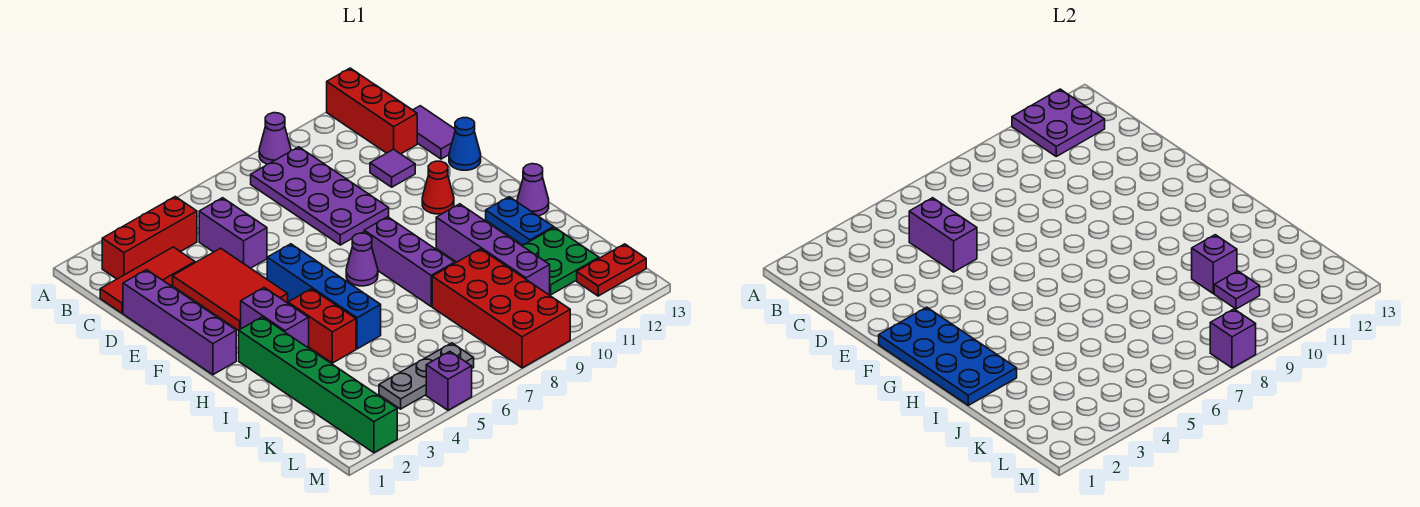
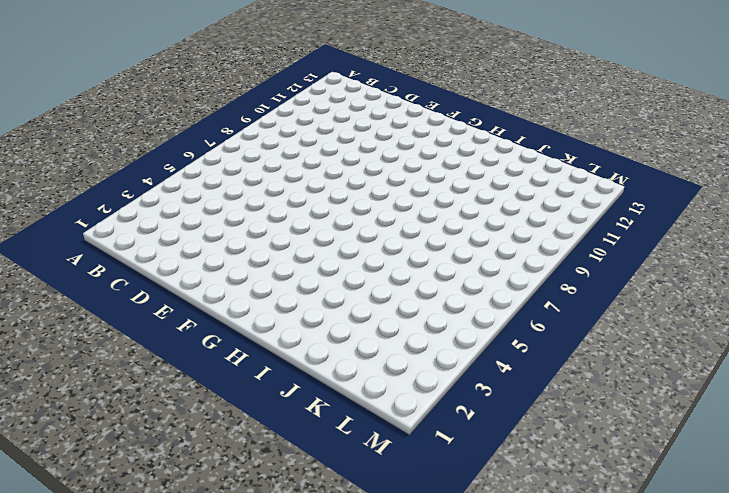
none -> purple cone A9 level 1
none -> red brick A12:C12 level 1
none -> red brick B2:B4 level 1
none -> purple plate B8:E9 level 1

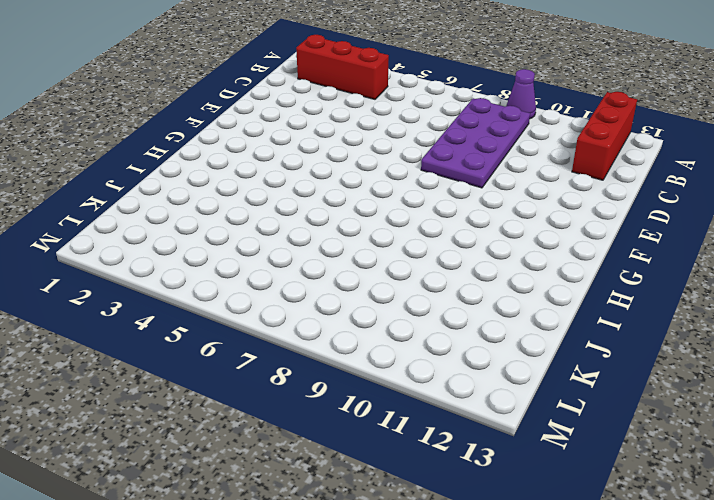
none -> red tile C1:C3 level 1
none -> purple brick C5:D5 level 1
none -> purple tile C13:D13 level 1
none -> purple brick D1:G1 level 1

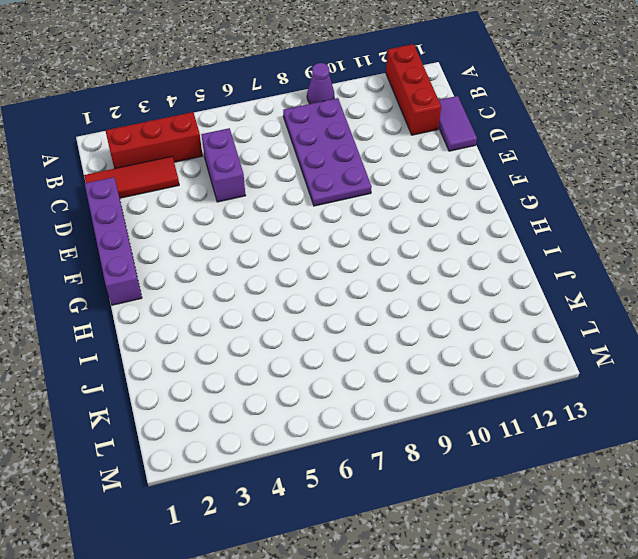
none -> red tile D3:F4 level 1
none -> purple tile D11 level 1
none -> blue cone E13 level 1
none -> blue brick F5:I5 level 1

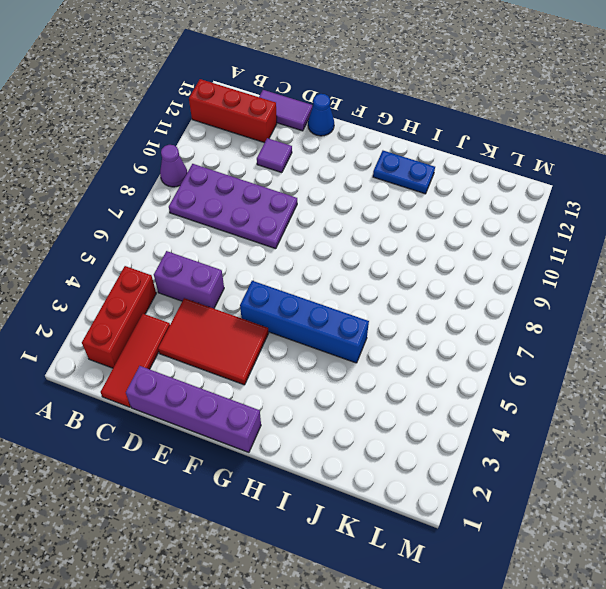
none -> red cone F11 level 1
none -> purple brick G3:H3 level 1
none -> purple cone G7 level 1
none -> purple brick G8:I8 level 1

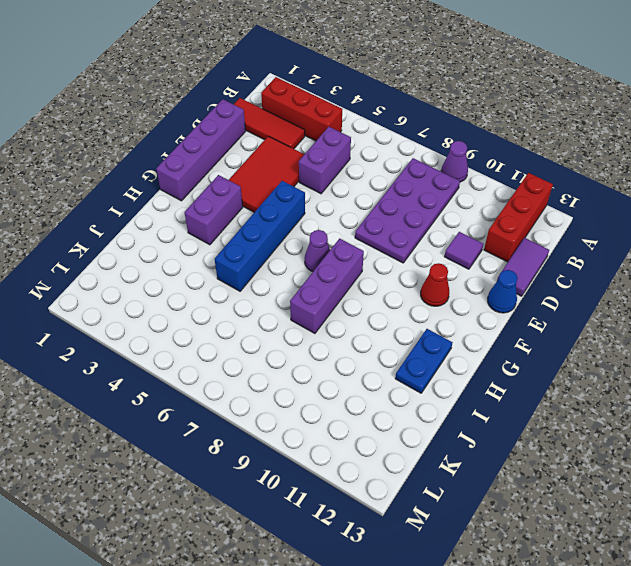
none -> green brick H2:M2 level 1
none -> red brick H4:I4 level 1
none -> purple brick H10:K10 level 1
none -> purple cone H13 level 1

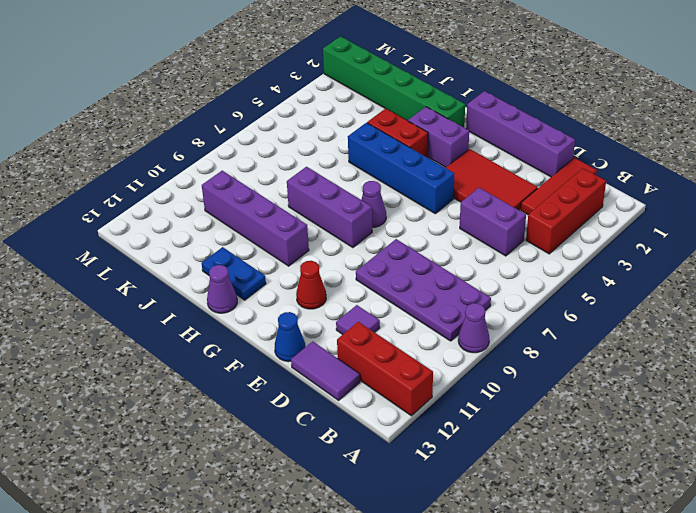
none -> red brick J8:M9 level 1
none -> green plate J11:K12 level 1
none -> grey plate L4:L6 level 1
none -> red plate L12:L13 level 1

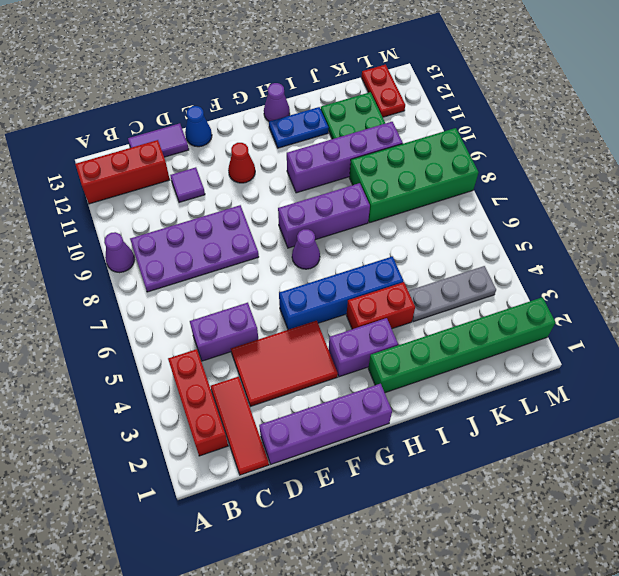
grey plate J4:L4 level 1 -> grey plate L4:L6 level 1
green brick J8:M9 level 1 -> red brick J8:M9 level 1
none -> purple brick M5 level 1
none -> purple plate A11:B12 level 2
none -> purple brick C5:D5 level 2
none -> blue plate F1:I2 level 2

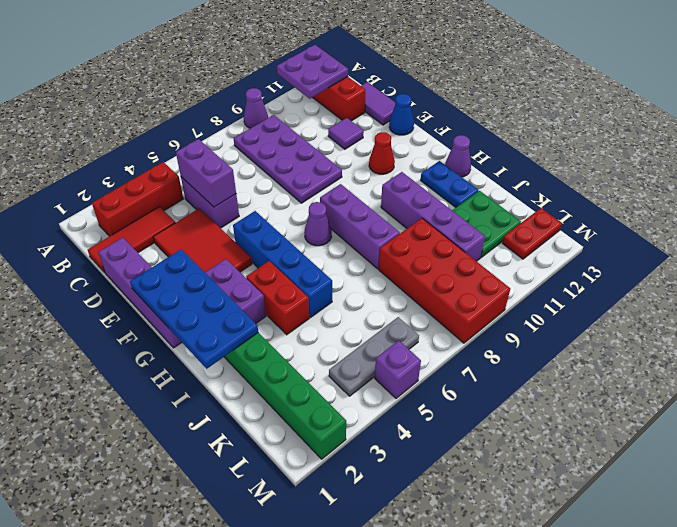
none -> purple brick J10 level 2
none -> purple plate K10 level 2
none -> purple brick M8 level 2

